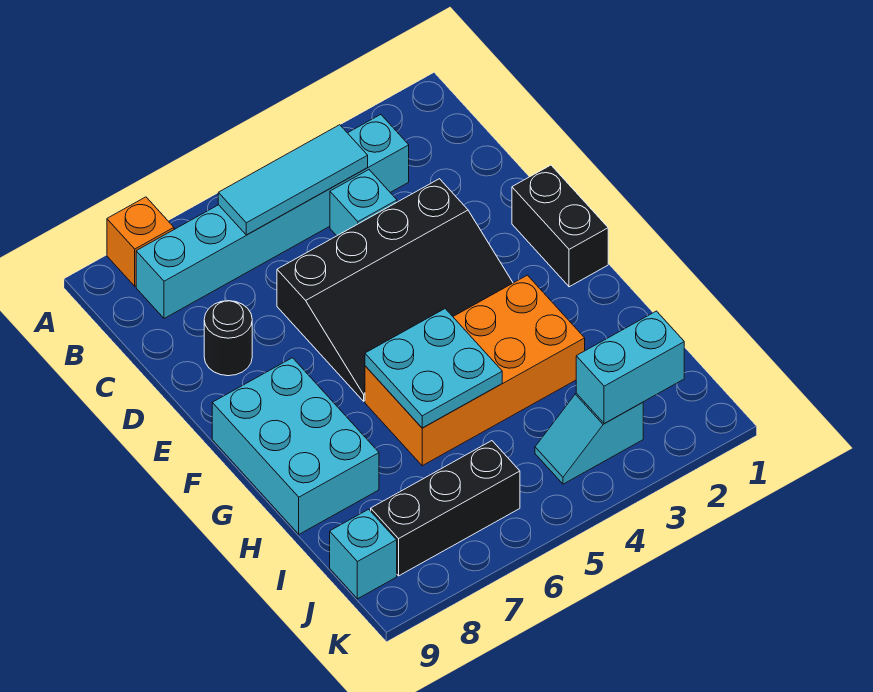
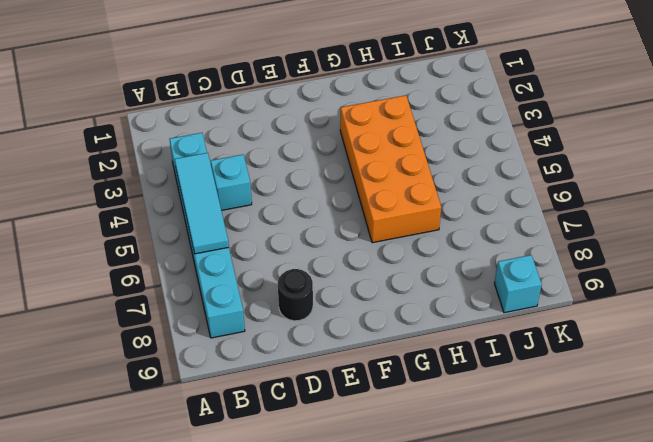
none -> orange brick A8 level 1
none -> black slope D3:F6 level 1 top D
none -> black brick E1:F1 level 1

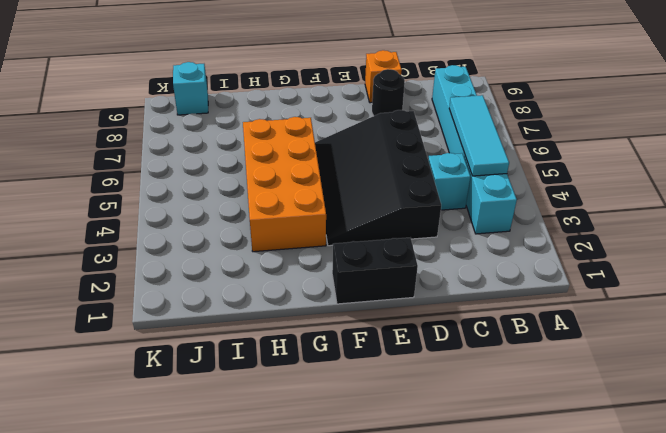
orange brick D9 level 1 -> orange brick A8 level 1
none -> cyan brick F8:H9 level 1
none -> cyan slope J3:J4 level 1 top 3
none -> black brick J6:J8 level 1

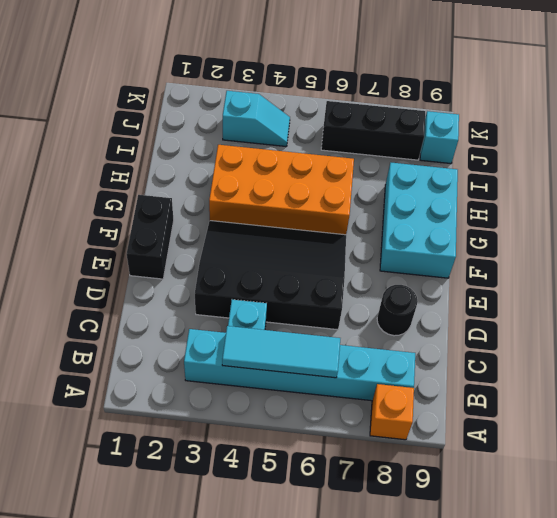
none -> cyan plate G5:H6 level 2
none -> cyan brick J2:J3 level 2

